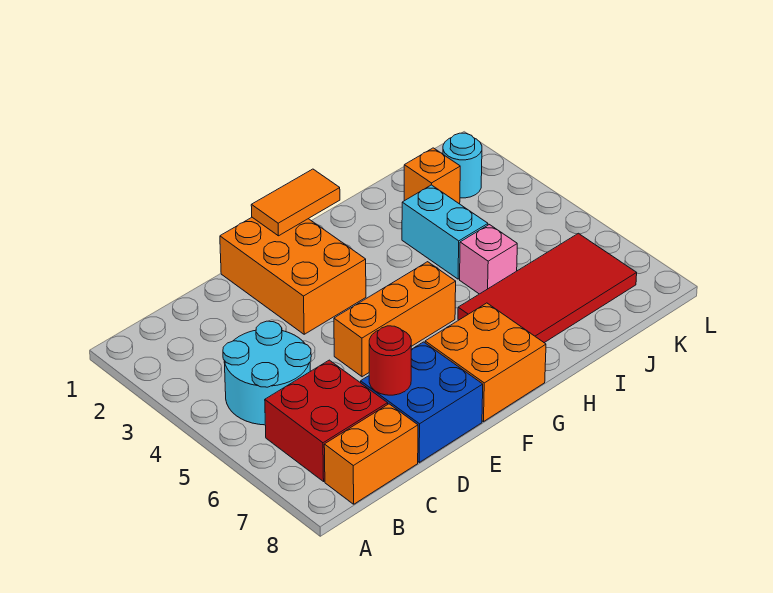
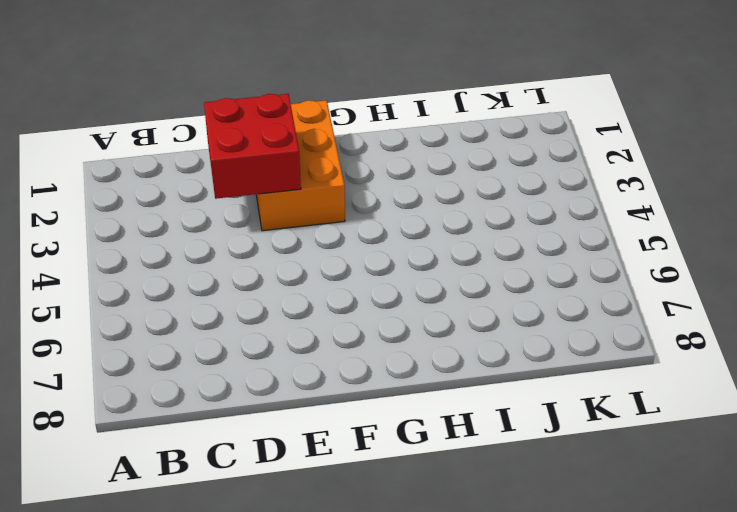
red brick D2:E3 level 2 -> red brick B6:C7 level 1
none -> cyan round brick B4:C5 level 1
none -> orange brick B8:C8 level 1
none -> blue brick D7:E8 level 1

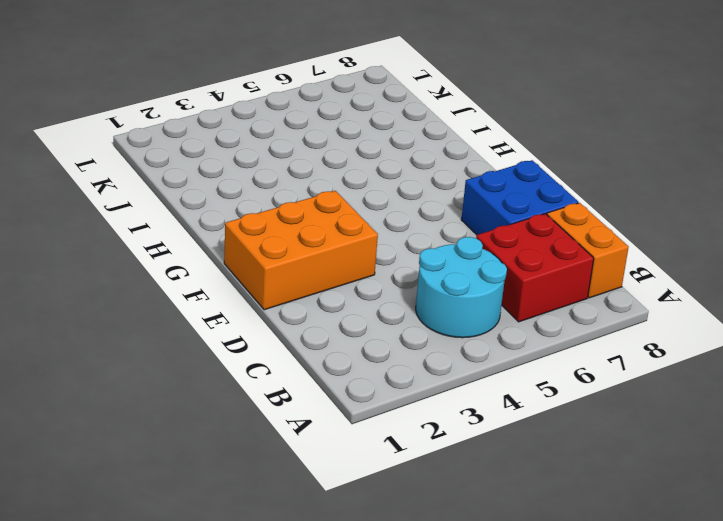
none -> orange brick E5:G5 level 1
none -> orange brick F7:G8 level 1
none -> red tile H6:K7 level 1

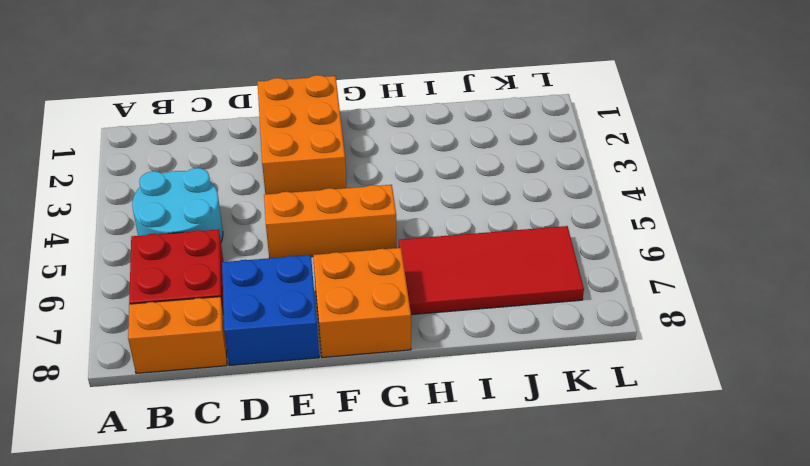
none -> cyan brick I3:I4 level 1
none -> pink brick I5 level 1
none -> orange brick J2 level 1

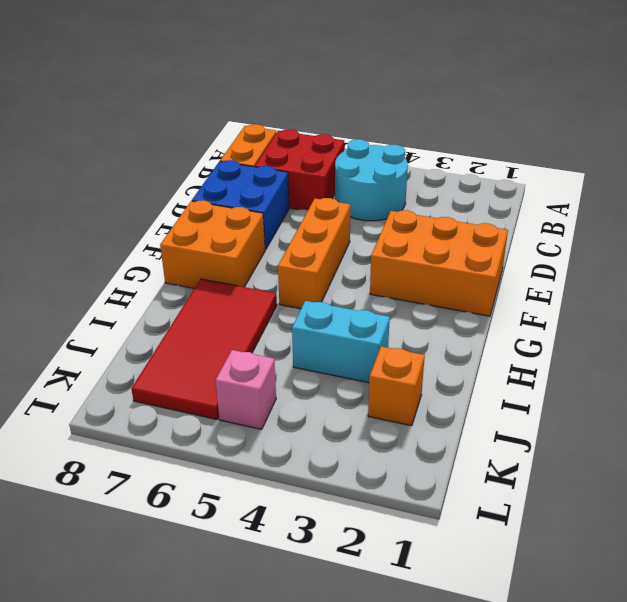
pink brick K5 level 1 -> pink brick I5 level 1
none -> cyan round brick K2 level 1
none -> red round brick D7 level 2
none -> orange tile F1:G1 level 2

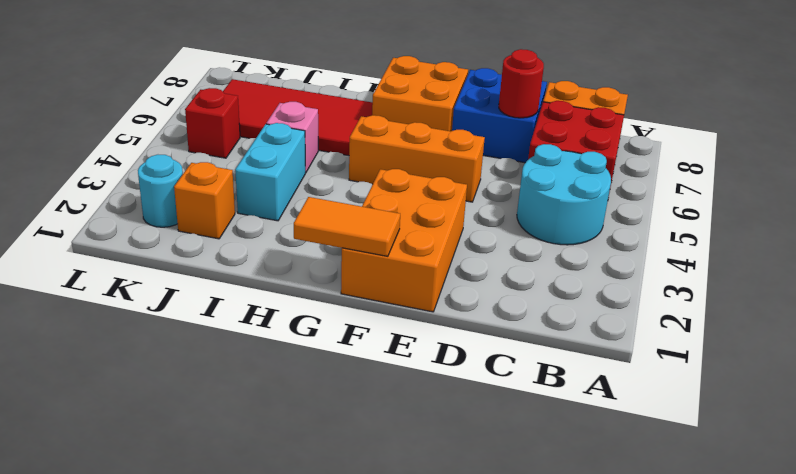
red brick K5 level 1 -> none

